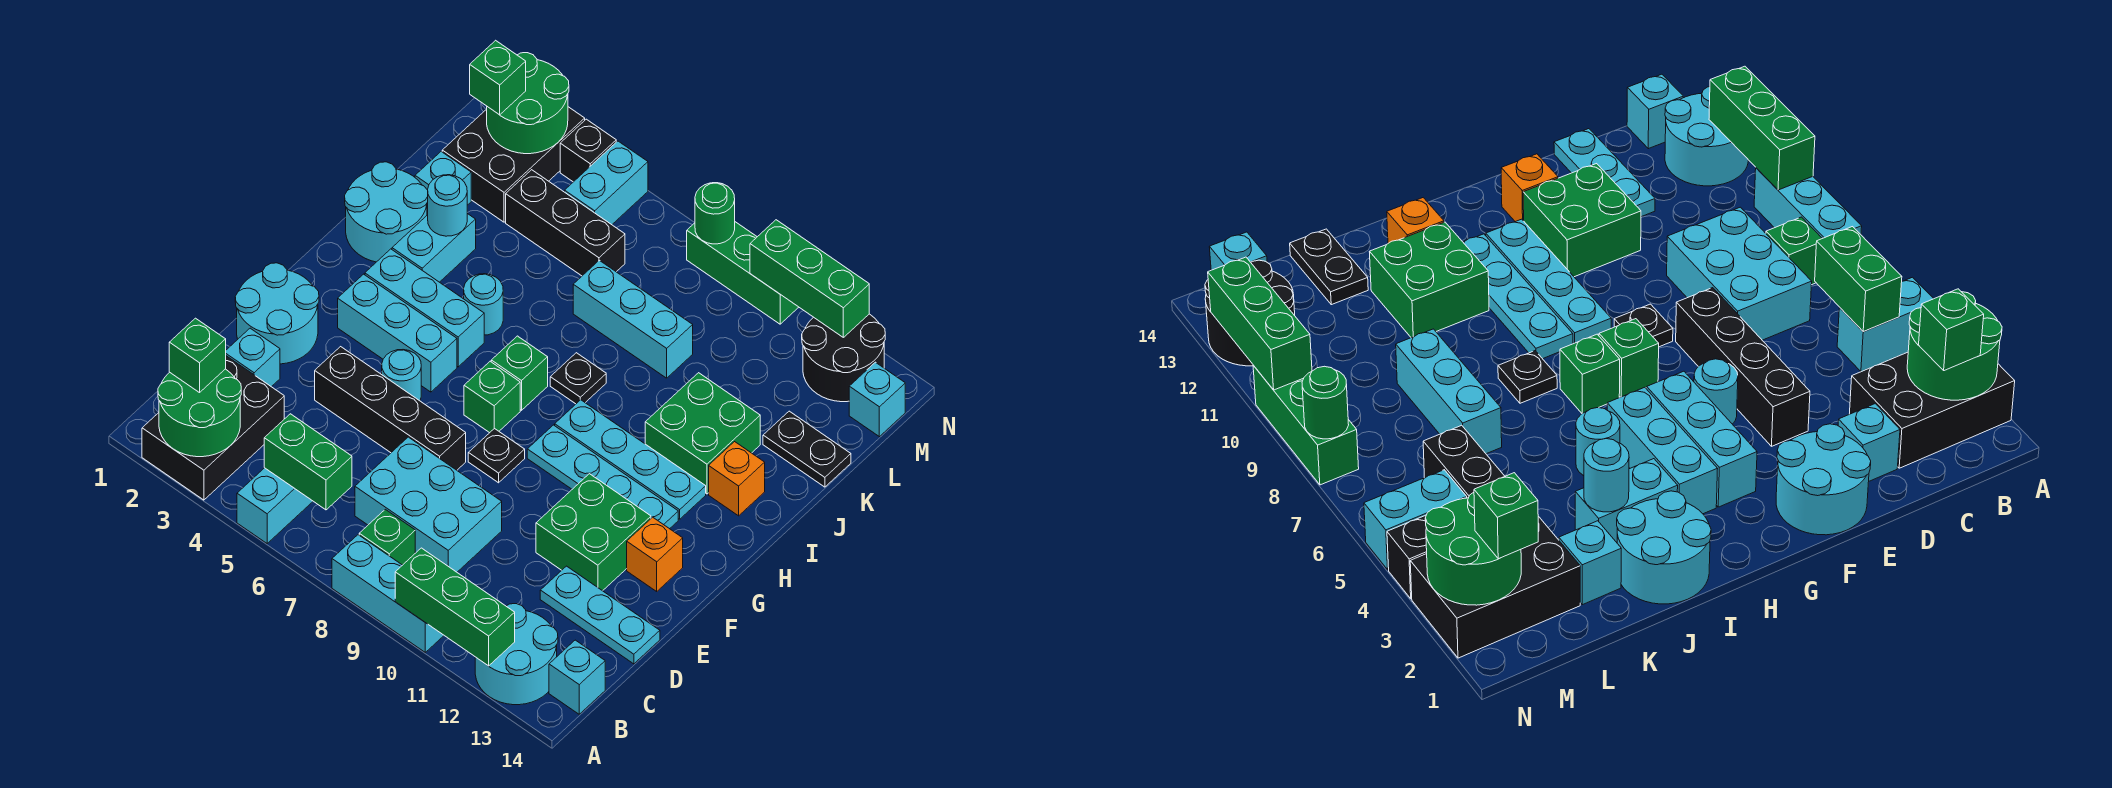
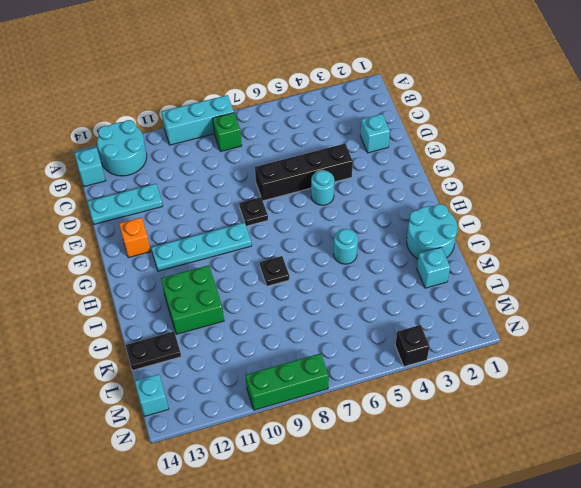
none -> black brick A2:C3 level 1
none -> cyan brick A5:B5 level 1
none -> cyan brick C7:D9 level 1
none -> cyan round brick E1:F2 level 1

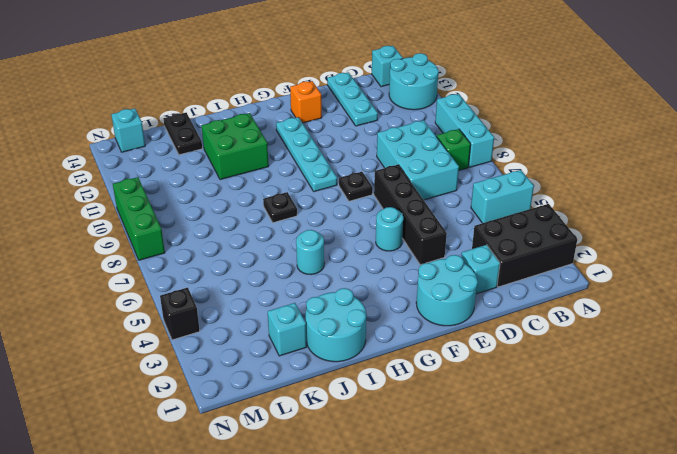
none -> green brick E11:F12 level 1
none -> cyan brick G3:G5 level 1
none -> green brick G7 level 1
none -> cyan brick H3:H5 level 1

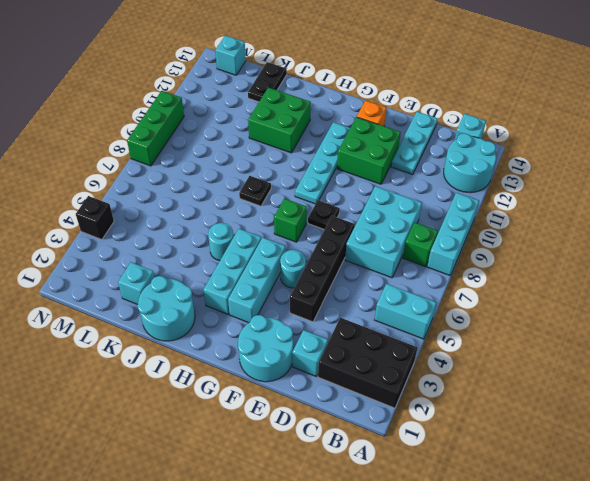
none -> green brick H7 level 1
none -> cyan plate H9:H12 level 1
none -> cyan brick I3:J3 level 1
none -> orange brick I13 level 1

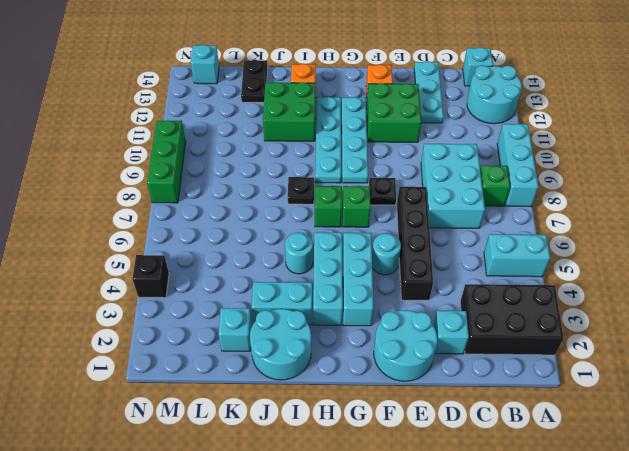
none -> cyan brick K7:K9 level 1
none -> black brick L2:N3 level 1
none -> black brick L4:L6 level 1
none -> cyan brick M5:N5 level 1

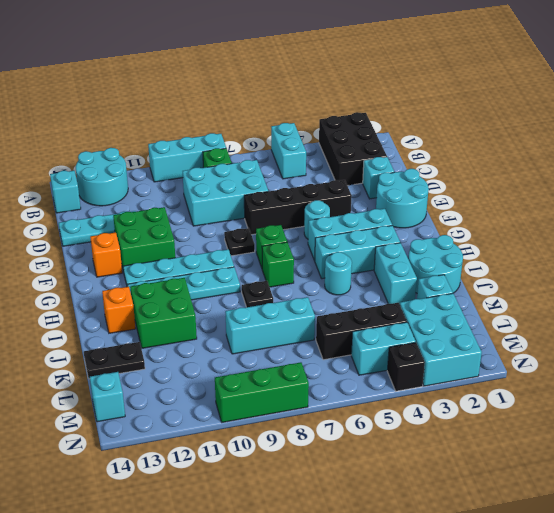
cyan brick L2:N3 level 1 -> black brick L2:N3 level 1
cyan brick M4:M5 level 1 -> cyan brick M5:N5 level 1
none -> black round brick M12:N13 level 1
none -> green round brick A2:B3 level 2
none -> green brick A10:A12 level 2
none -> green brick B5:B6 level 2

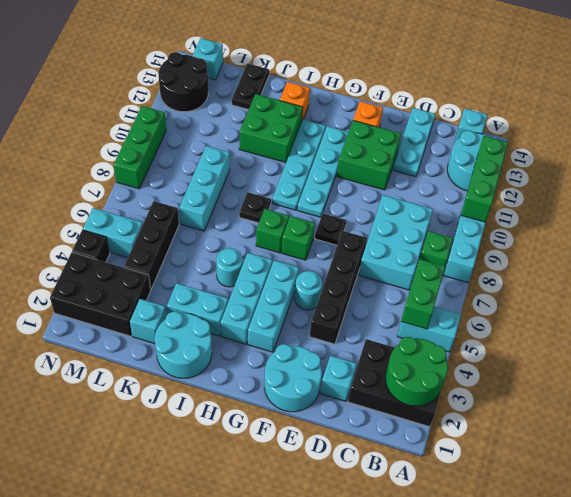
none -> cyan round brick J3 level 2
none -> green round brick M2:N3 level 2
none -> green round brick N8 level 2
none -> green brick N10:N12 level 2

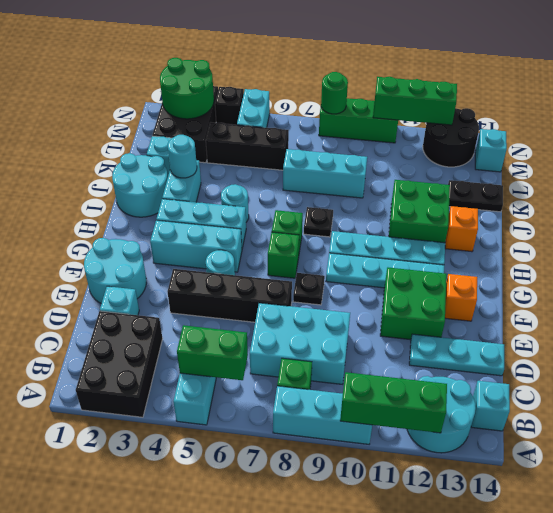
none -> green round brick A2:B3 level 2
none -> green brick B2 level 3
none -> green brick M2 level 3

